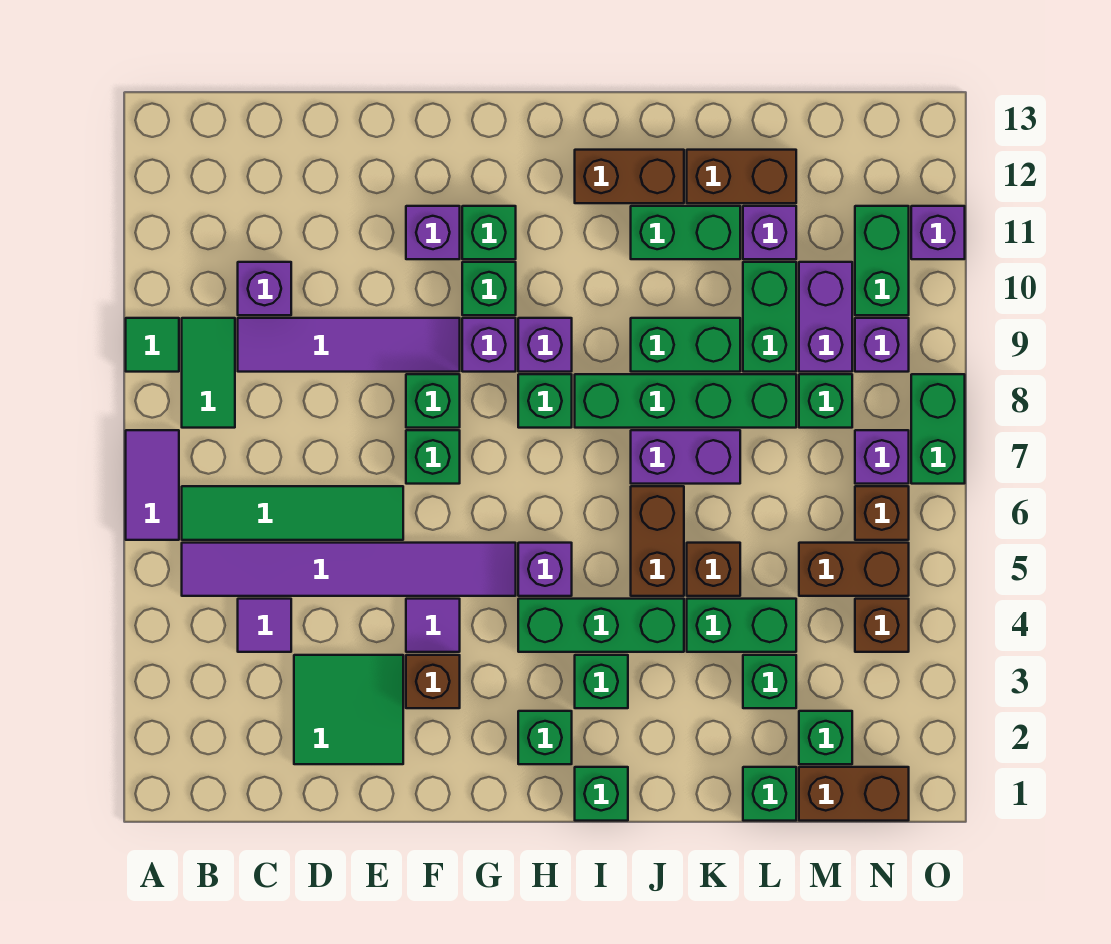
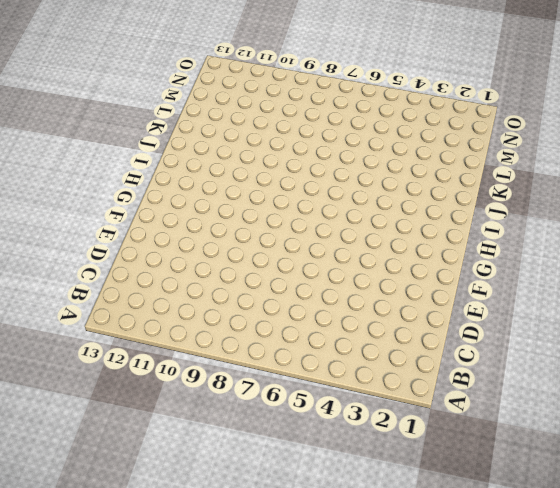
none -> purple tile A6:A7 level 1
none -> green tile A9 level 1
none -> purple tile B5:G5 level 1
none -> green tile B6:E6 level 1

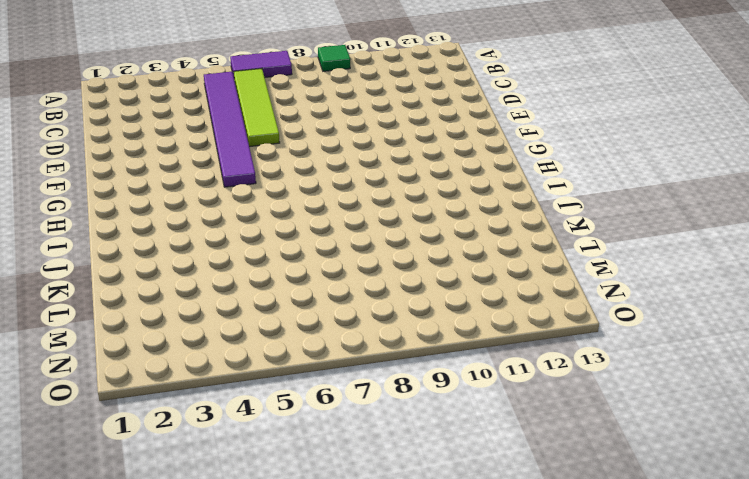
lime tile B6:E6 level 1 -> green tile B6:E6 level 1
none -> green tile B8:B9 level 1
none -> purple tile C4 level 1
none -> purple tile C9:F9 level 1
none -> purple brick C10 level 1

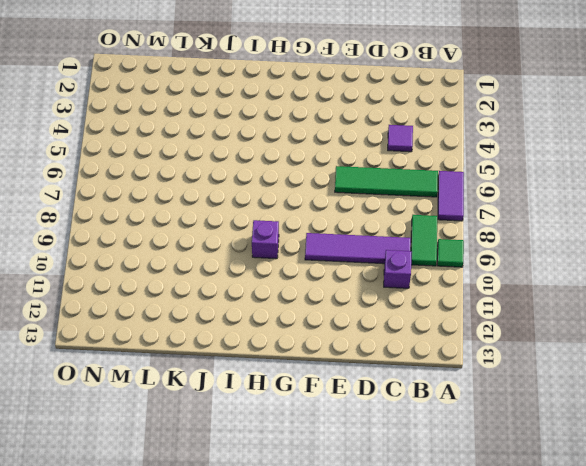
none -> purple tile B5:G5 level 1
none -> green tile D2:E3 level 1
none -> brown brick F3 level 1
none -> purple tile F4 level 1

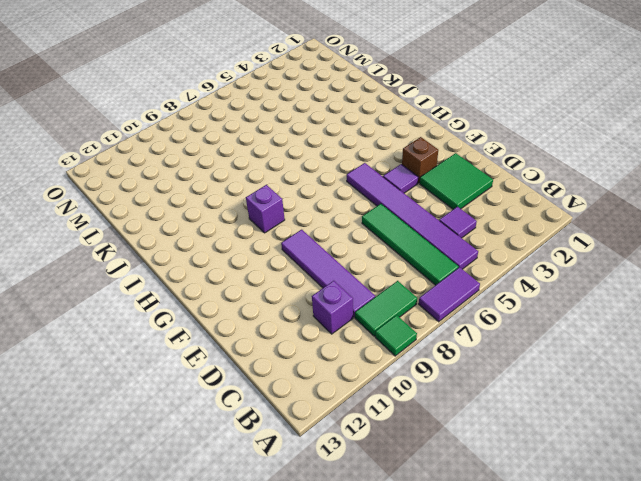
none -> green brick F7 level 1
none -> green brick F8 level 1
none -> purple brick F11 level 1
none -> purple brick G9 level 1

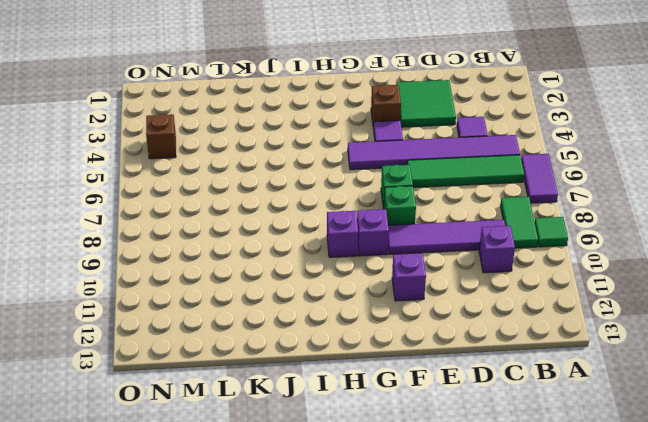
none -> green brick G10 level 1
none -> green brick G11 level 1
none -> green brick H2 level 1
none -> green brick H4:J4 level 1

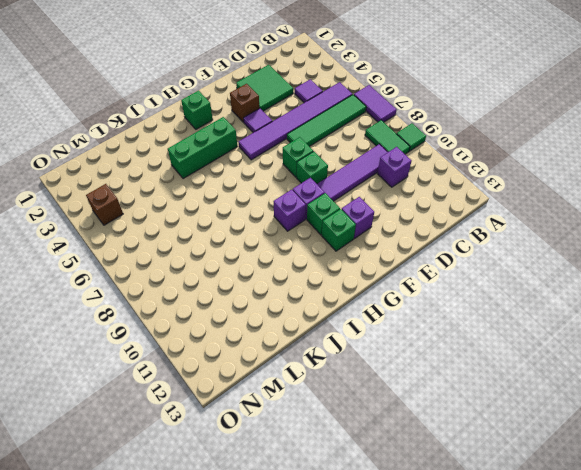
none -> purple brick H5 level 1
none -> green brick H8 level 1
none -> green brick I1 level 1
none -> green brick I3 level 1

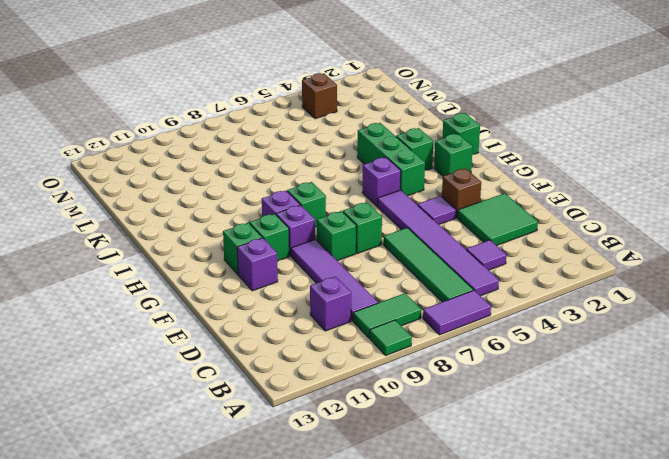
none -> green brick I8:L8 level 1
none -> brown brick I12:J12 level 1
none -> brown brick J5:J6 level 1
none -> purple brick J7:K7 level 1

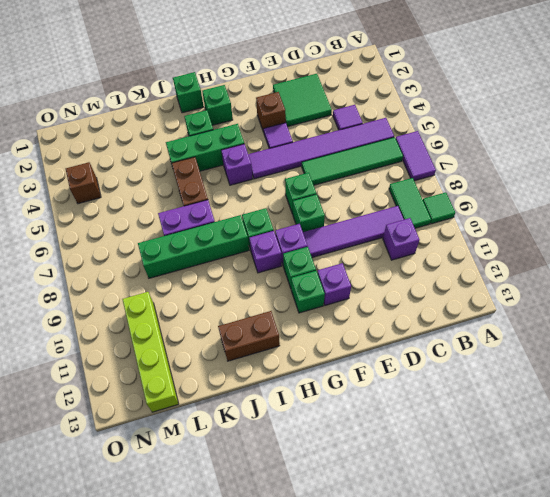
lime brick M10:M13 level 1 -> purple brick M9:M10 level 1
none -> green brick J9:K9 level 1
none -> green brick J11:K11 level 1
none -> green brick K4:L4 level 1
none -> brown brick K5 level 1

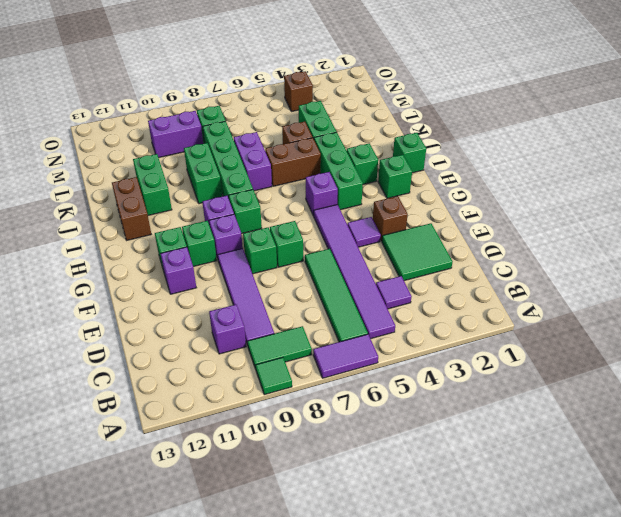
none -> brown brick K12:L12 level 1
none -> green brick L1 level 1
none -> green brick L3 level 1
none -> green brick L9:L10 level 1

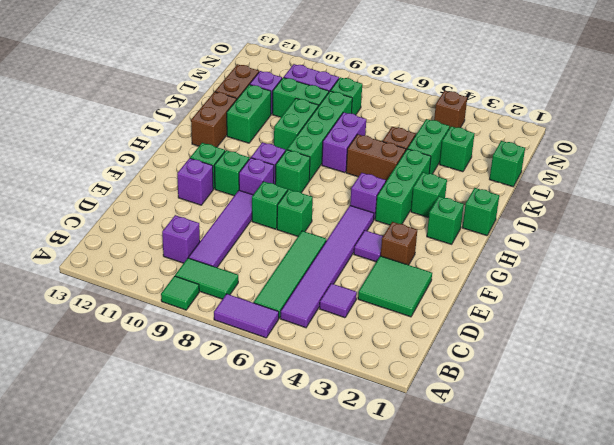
none -> brown brick M1:N1 level 1
none -> green brick M2 level 1
none -> brown brick M5:N5 level 1
none -> brown brick N6 level 1

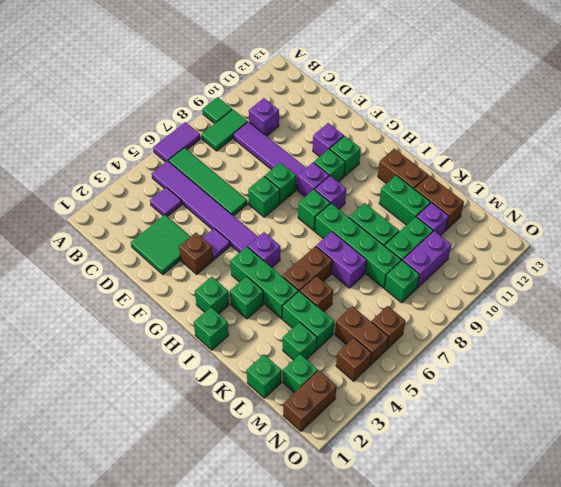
brown brick N1:N2 level 1 -> brown brick M1:N1 level 1
none -> purple brick N7 level 1
none -> purple brick N9 level 1
none -> green brick N10:N11 level 1
none -> green brick O7:O8 level 1

